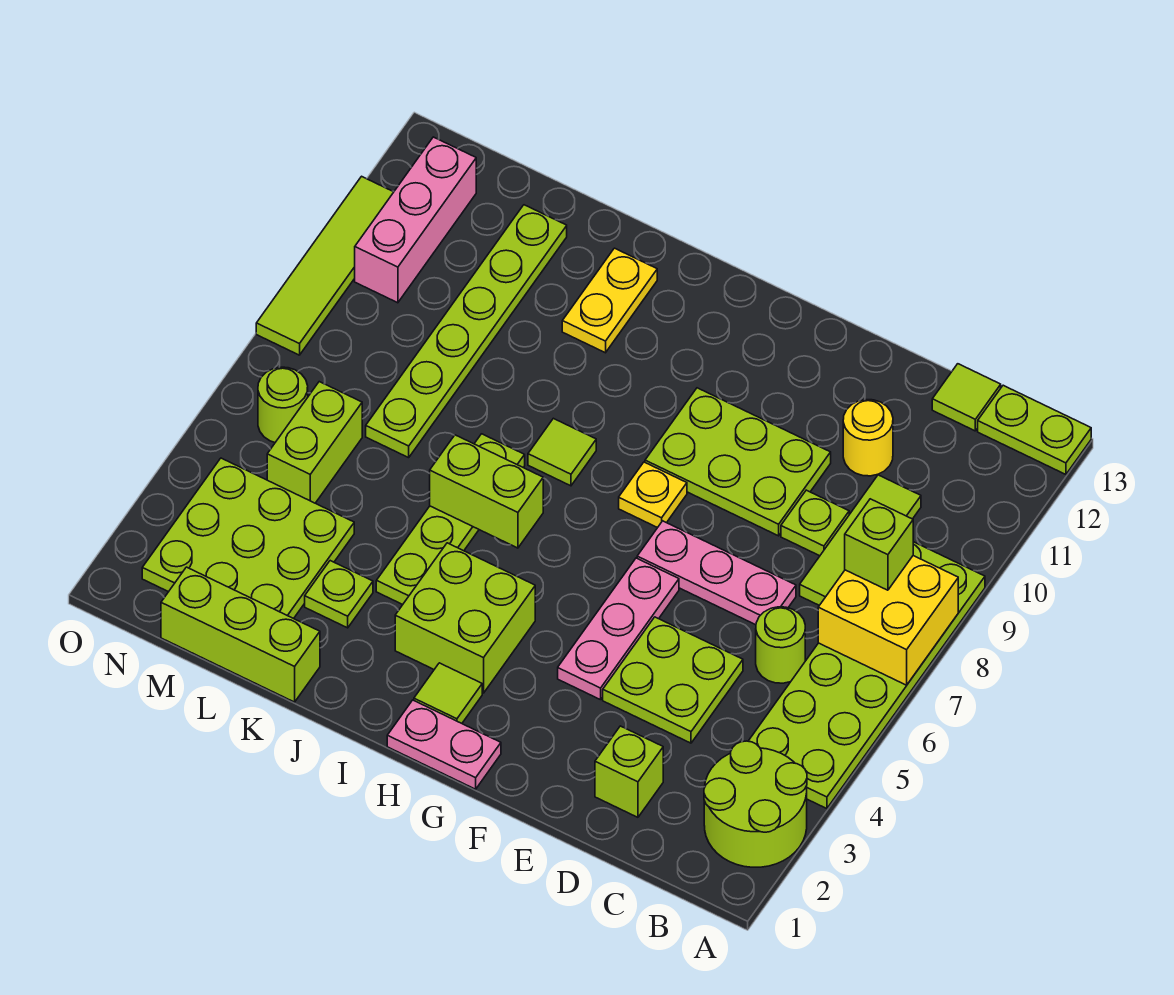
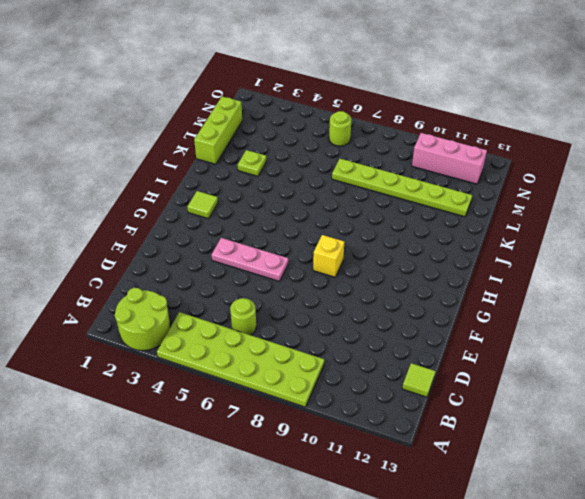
yellow brick G8 level 1 -> yellow plate G8 level 1
none -> lime plate A13:B13 level 1
none -> lime tile C8:C10 level 1
none -> lime brick D2 level 1
none -> lime plate D4:E5 level 1

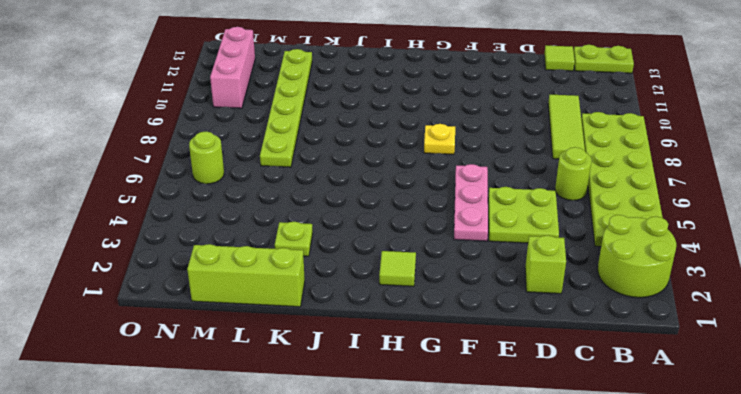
none -> pink plate D7:F7 level 1
none -> lime plate D9 level 1
none -> yellow round brick D11 level 1
none -> lime plate E9:G10 level 1

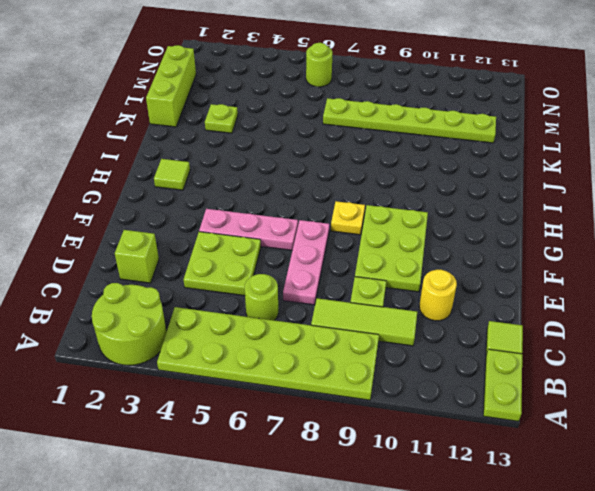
none -> pink plate G1:H1 level 1
none -> lime brick H3:I4 level 1
none -> lime tile I8 level 1
none -> lime plate J4:J7 level 1

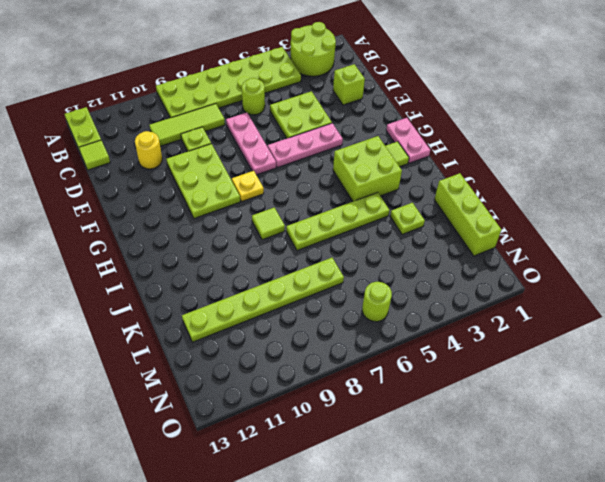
none -> yellow plate J11:J12 level 1
none -> lime plate L2:N4 level 1
none -> lime brick M5:M6 level 1
none -> pink brick N10:N12 level 1

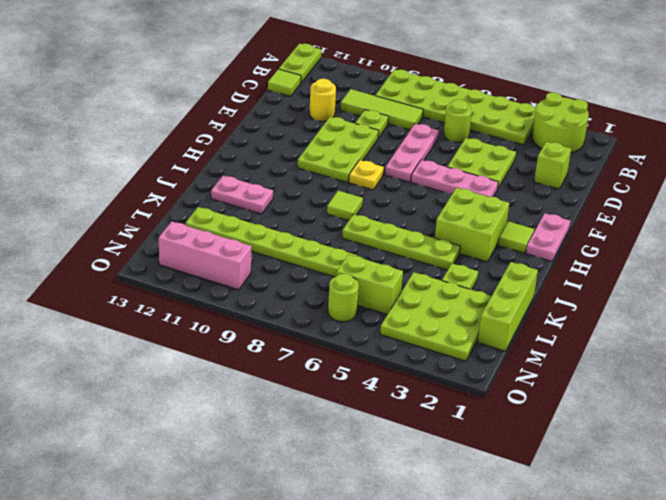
pink plate J11:J12 level 1 -> yellow plate J11:J12 level 1
none -> lime tile O8:O11 level 1
none -> yellow brick A7:B8 level 2
none -> lime brick I6:J6 level 2
none -> lime brick B8 level 3

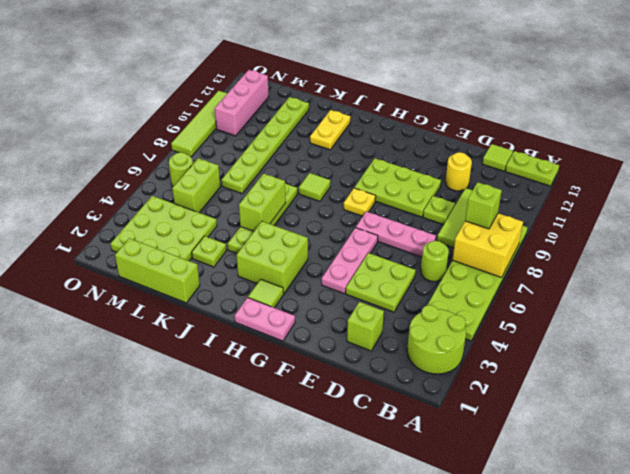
lime brick J5:J6 level 2 -> lime brick I6:J6 level 2

